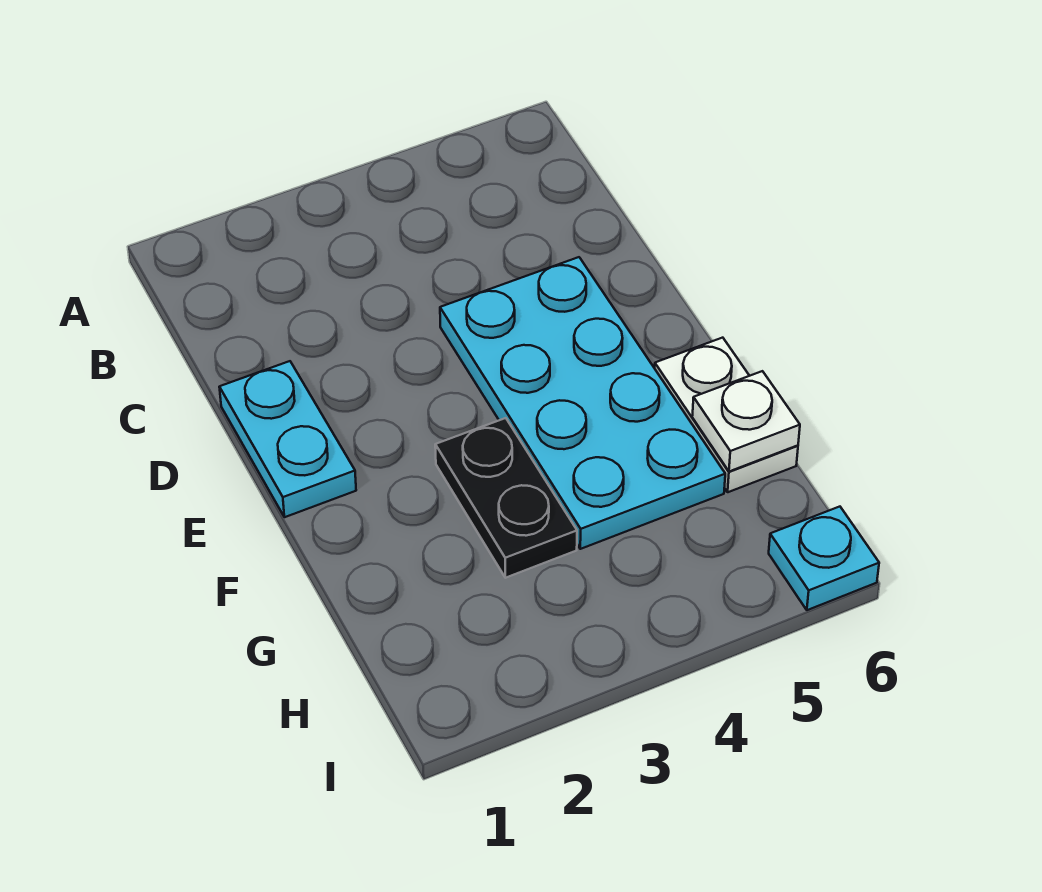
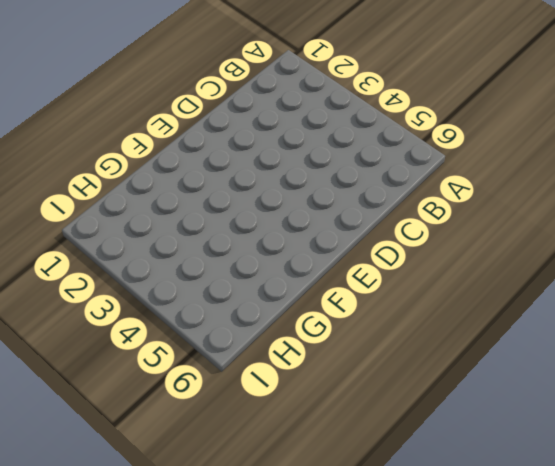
none -> cyan plate D1:E1 level 1
none -> cyan plate D4:G5 level 1

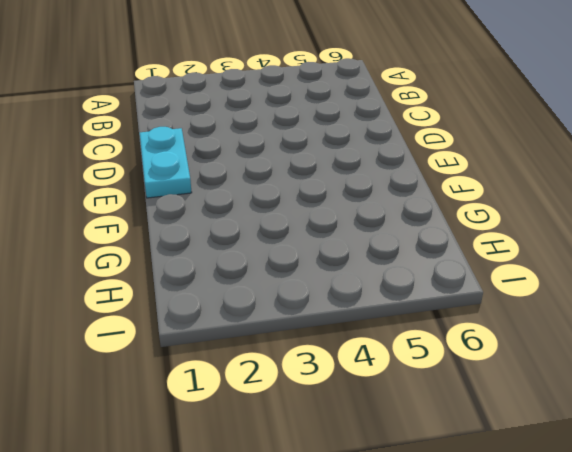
none -> cyan plate D4:G5 level 1
none -> black plate F3:G3 level 1

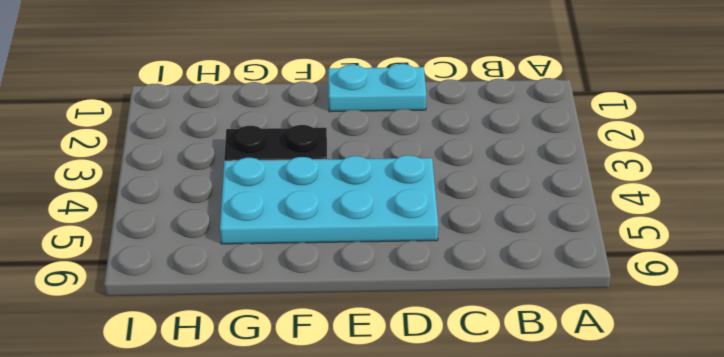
none -> white plate F6:G6 level 1
none -> cyan plate I6 level 1

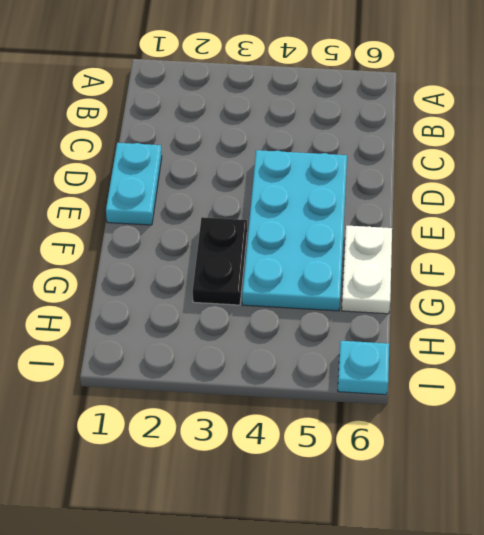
none -> white plate G6 level 2

